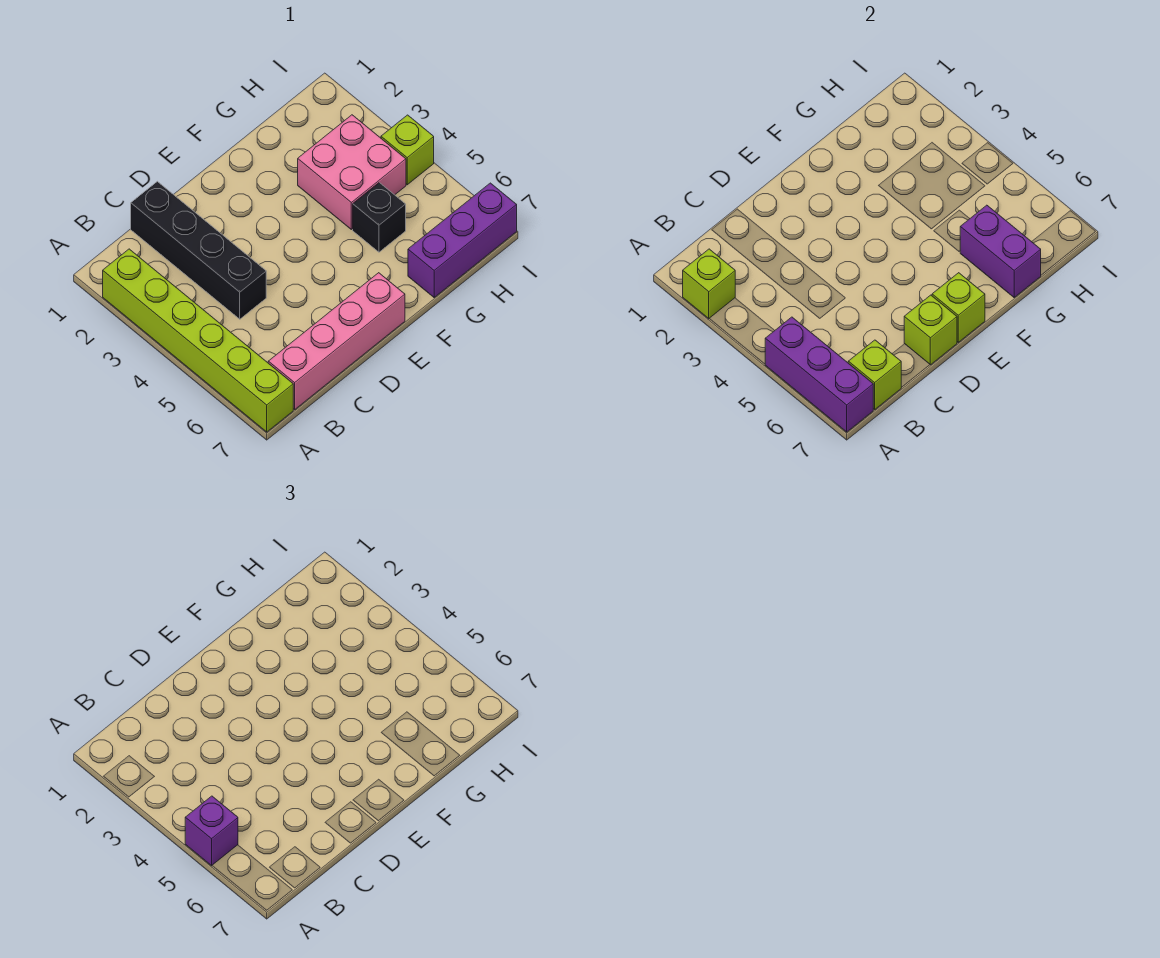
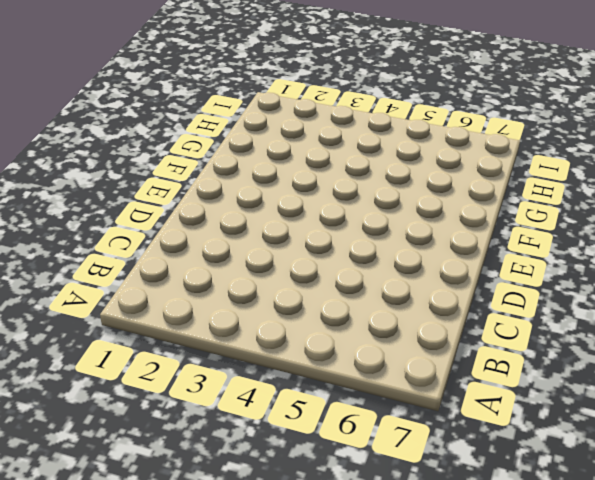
none -> lime brick A2:A7 level 1
none -> pink brick B7:E7 level 1
none -> black brick C1:C4 level 1

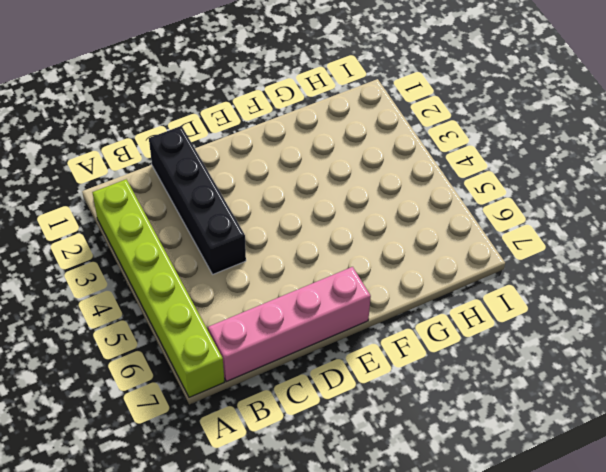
none -> pink brick G3:H4 level 1
none -> black brick G5 level 1
none -> purple brick G7:I7 level 1

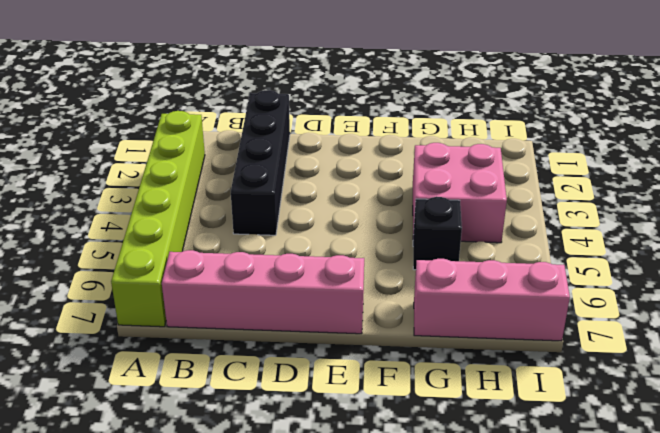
pink brick G7:I7 level 1 -> purple brick G7:I7 level 1
none -> lime brick I4 level 1
none -> lime brick A2 level 2
none -> purple brick A5:A7 level 2

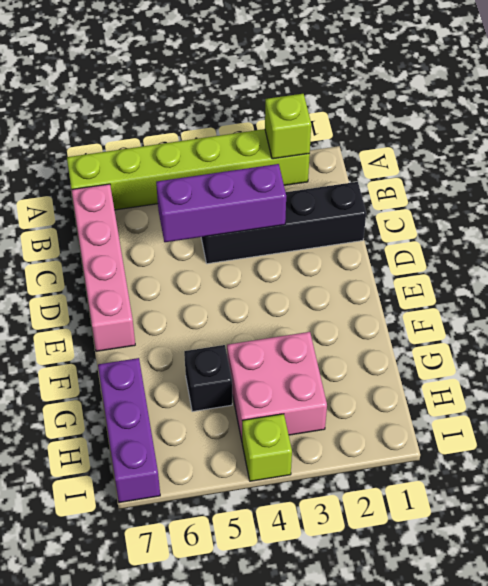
purple brick C3:C5 level 2 -> purple brick A5:A7 level 2
none -> lime brick B7 level 2
none -> lime brick D7 level 2
none -> lime brick E7 level 2

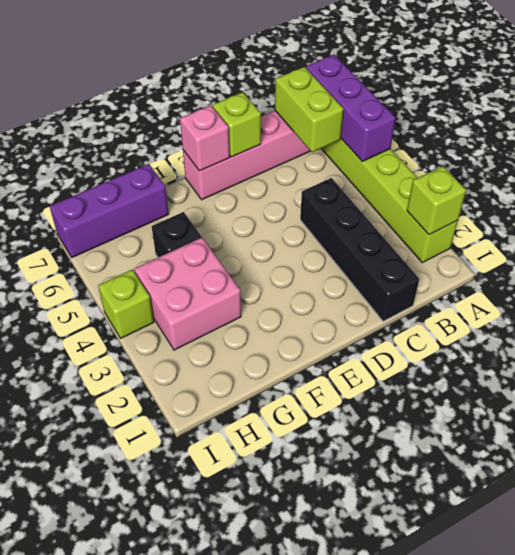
lime brick B6:B7 level 2 -> lime brick B7 level 2
pink brick E7 level 2 -> lime brick E7 level 2
none -> purple brick G6:G7 level 2
none -> purple brick A5 level 3

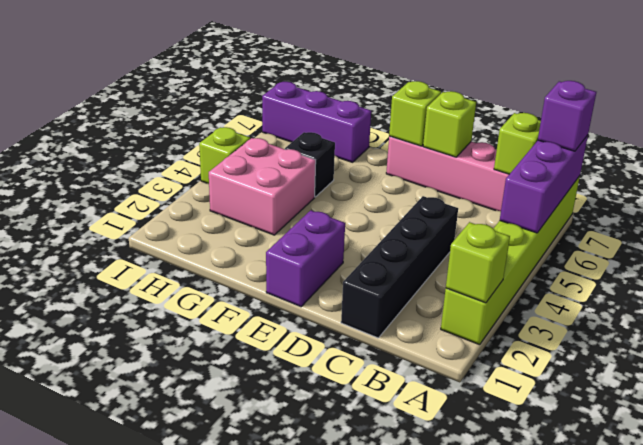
purple brick A7 level 3 -> purple brick A5 level 3
purple brick E1:E2 level 1 -> purple brick G6:G7 level 2

